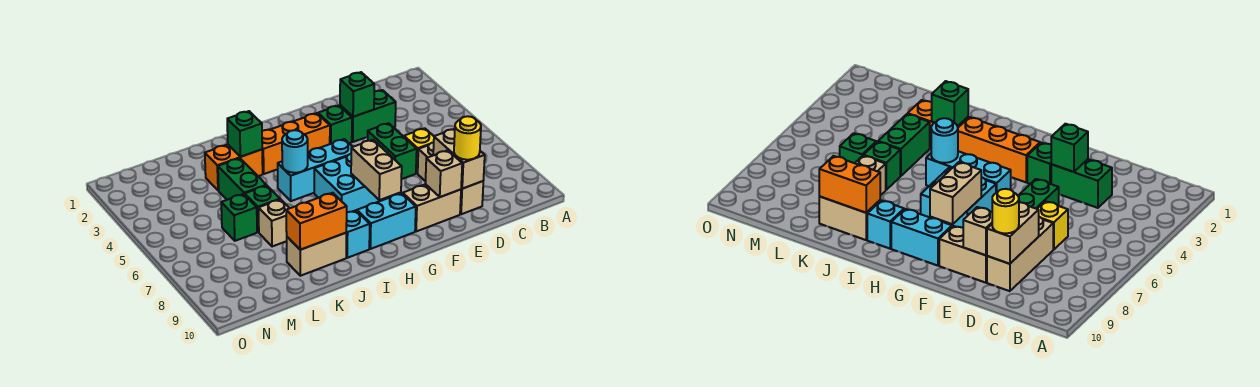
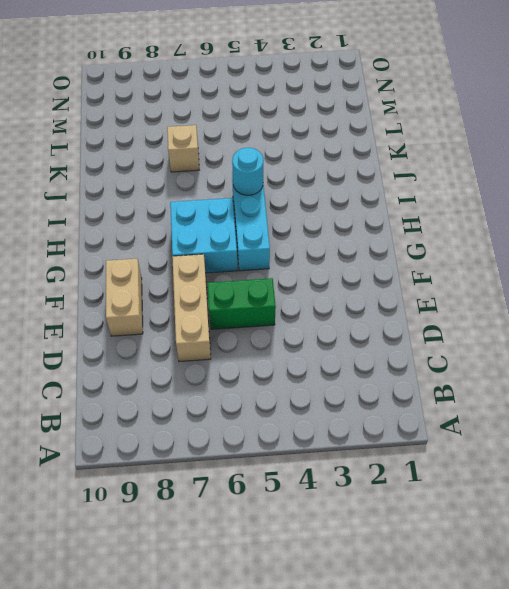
tan brick D7:F7 level 1 -> tan brick D7:D9 level 1
none -> green brick D3:E3 level 1
none -> yellow brick D6 level 1
none -> green brick F3 level 1

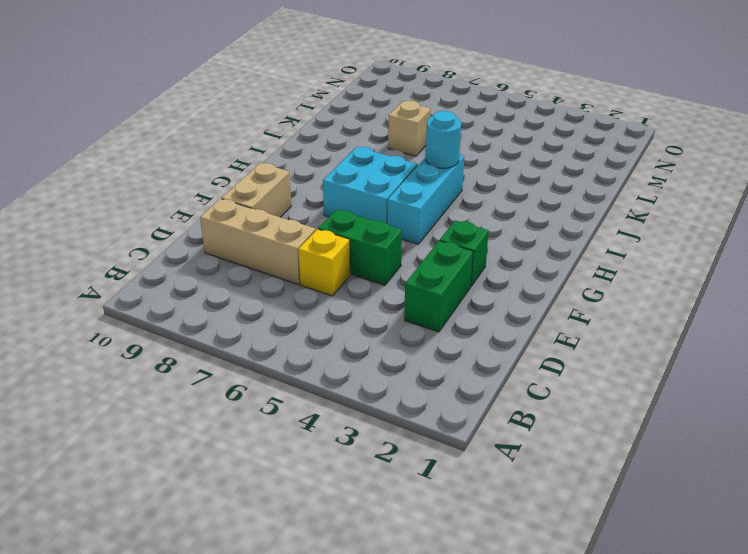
none -> orange brick G3:I3 level 1
none -> cyan brick G9:H9 level 1
none -> cyan brick I9 level 1

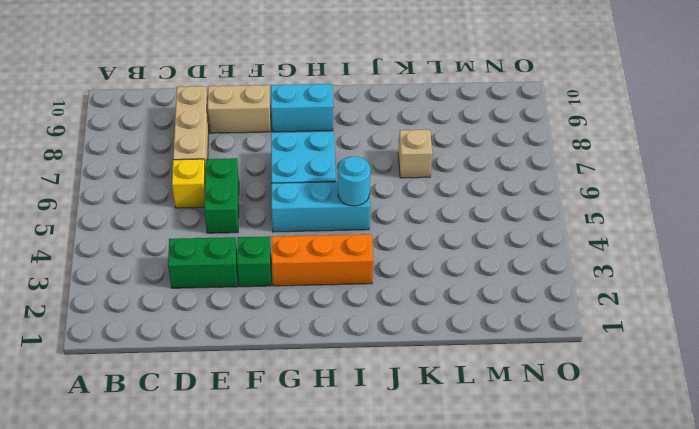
none -> cyan brick I9 level 1
none -> orange brick J3:K3 level 1
none -> tan brick J9:K9 level 1

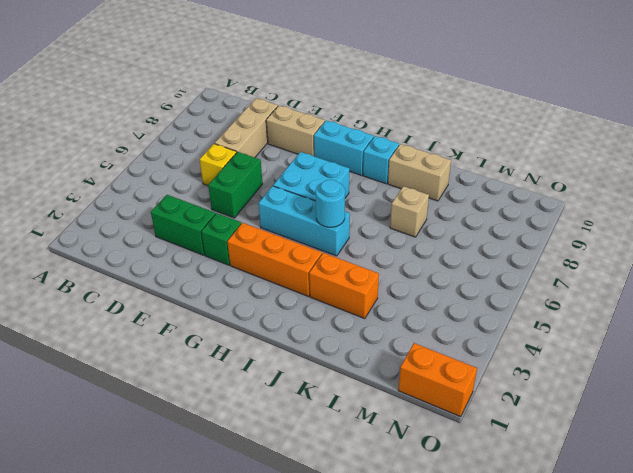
orange brick N1:O1 level 1 -> orange brick J9:K9 level 2
none -> green brick K4:K5 level 1
none -> green brick K6 level 1
none -> green brick L6 level 1

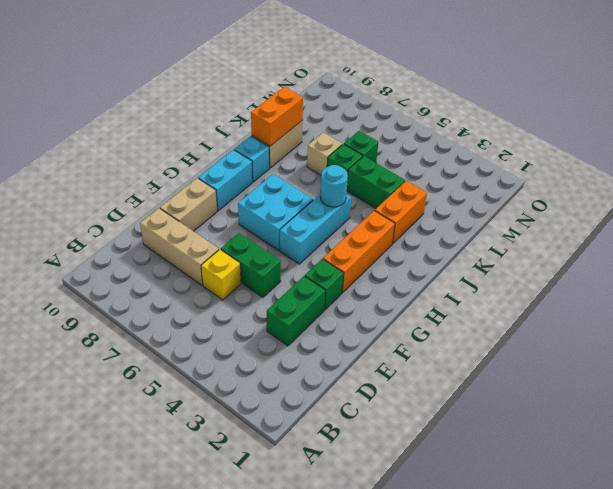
none -> tan brick D8:D9 level 2
none -> green brick E3 level 2
none -> tan brick E9 level 2

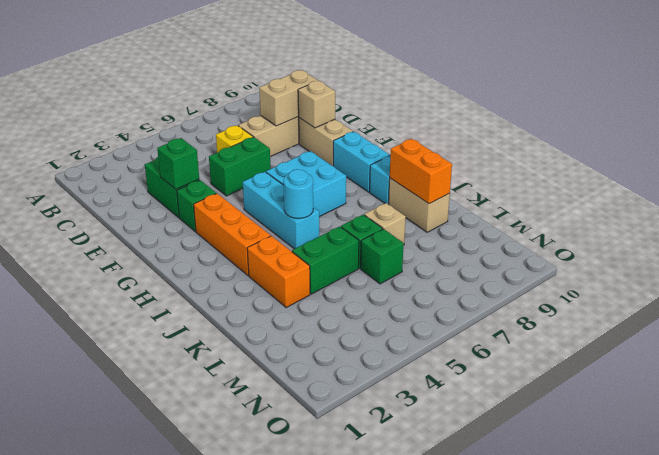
none -> tan brick G7:G8 level 2
none -> green brick J3 level 2
none -> yellow round brick D9 level 3

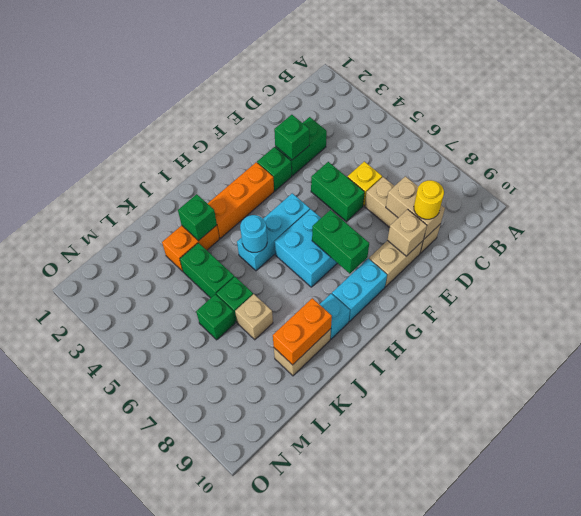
green brick G7:G8 level 2 -> tan brick G7:G8 level 2

